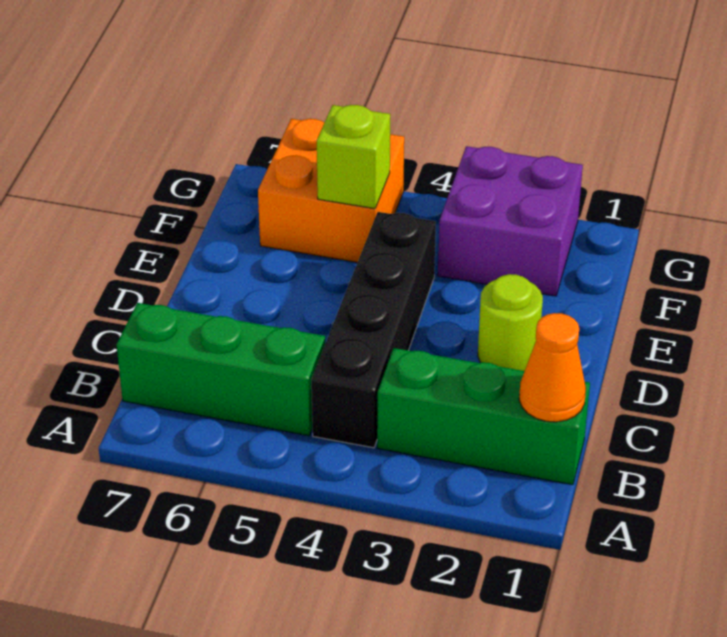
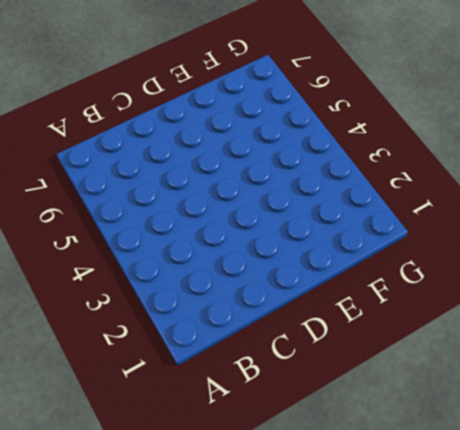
none -> green brick B1:B3 level 1
none -> black brick B4:E4 level 1

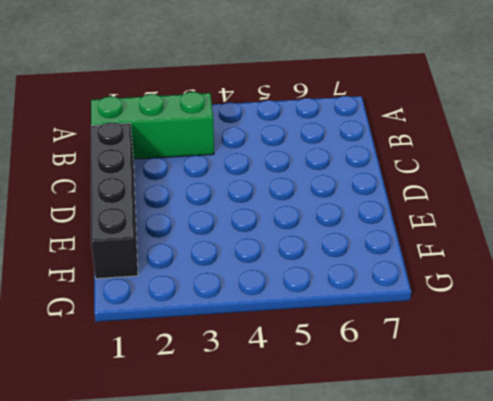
black brick C1:F1 level 1 -> black brick B4:E4 level 1
none -> green brick B5:B7 level 1
none -> lime round brick D2 level 1

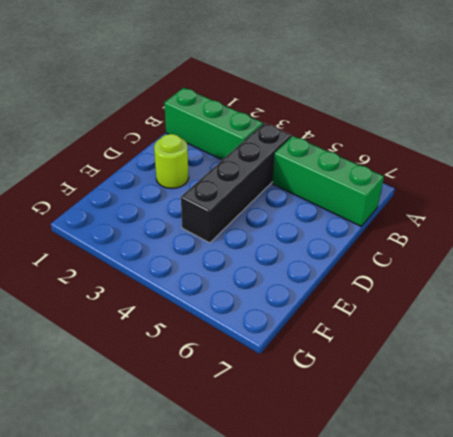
none -> purple brick F2:G3 level 1
none -> orange brick F5:G6 level 1

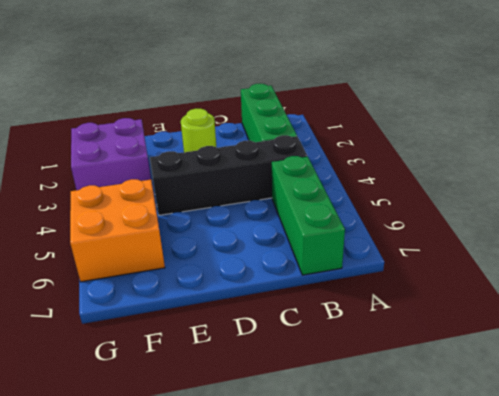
none -> orange cone B1 level 2
none -> lime brick F5 level 2

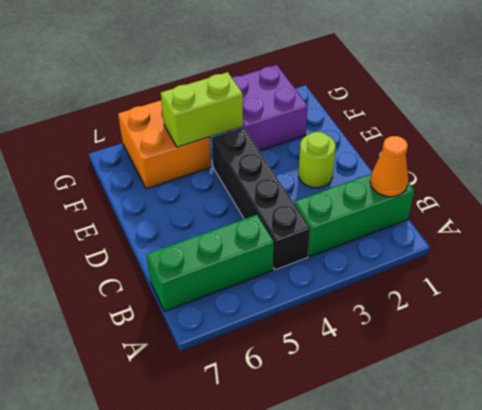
lime brick F4:F5 level 2 -> lime brick F5 level 2

